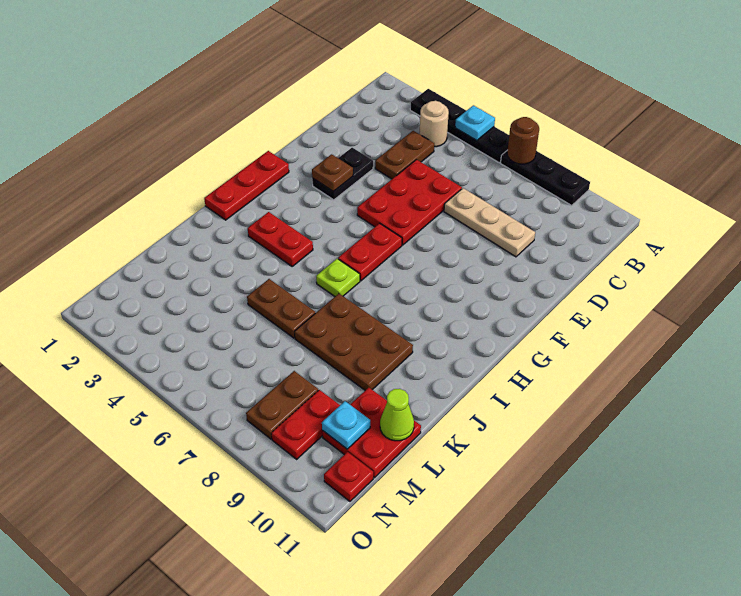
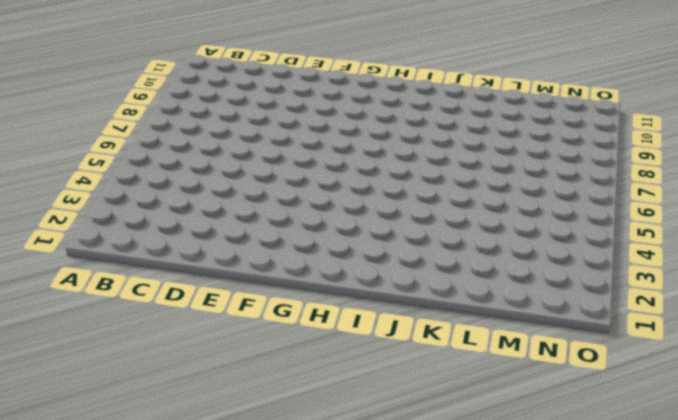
none -> black plate A3:A6 level 1
none -> black plate A7:A9 level 1
none -> tan round brick B4 level 1

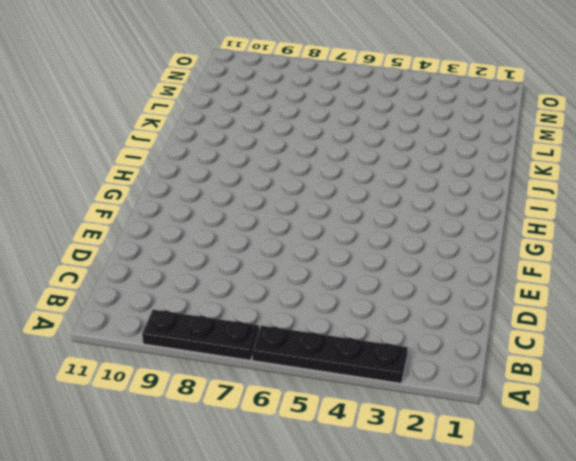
none -> tan round brick B4 level 1
none -> brown plate C4:D4 level 1
none -> red plate D5:F6 level 1

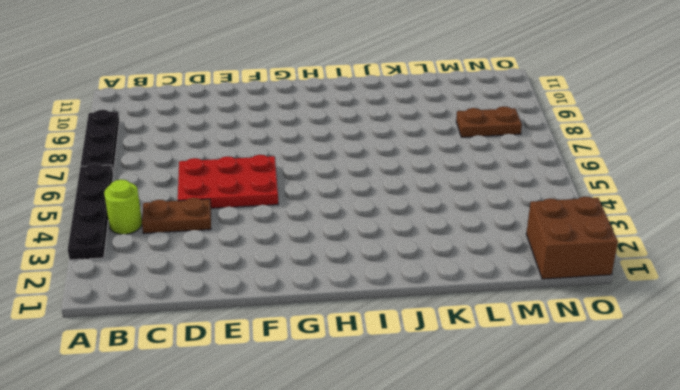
lime round brick B4 level 1 -> tan round brick B4 level 1
brown brick N1:O2 level 1 -> none
none -> tan plate D7:D9 level 1
none -> black plate E3:F3 level 1
none -> red plate G1:I1 level 1

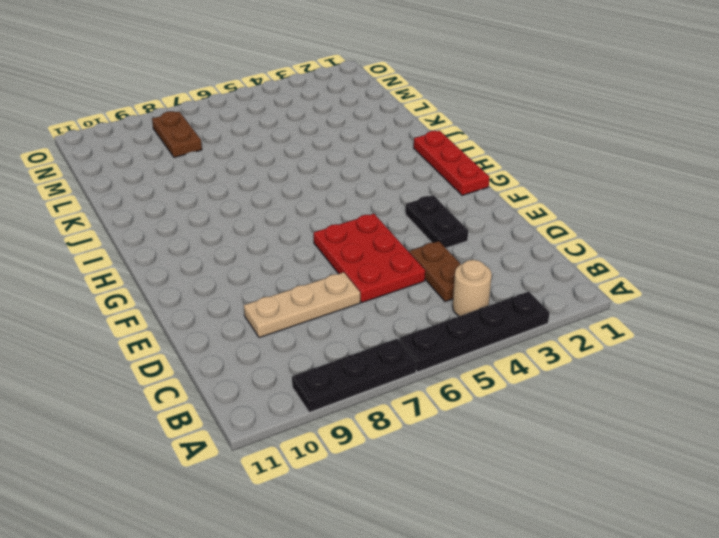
none -> red plate G6:H6 level 1
none -> red plate I3:I4 level 1
none -> lime plate I6 level 1

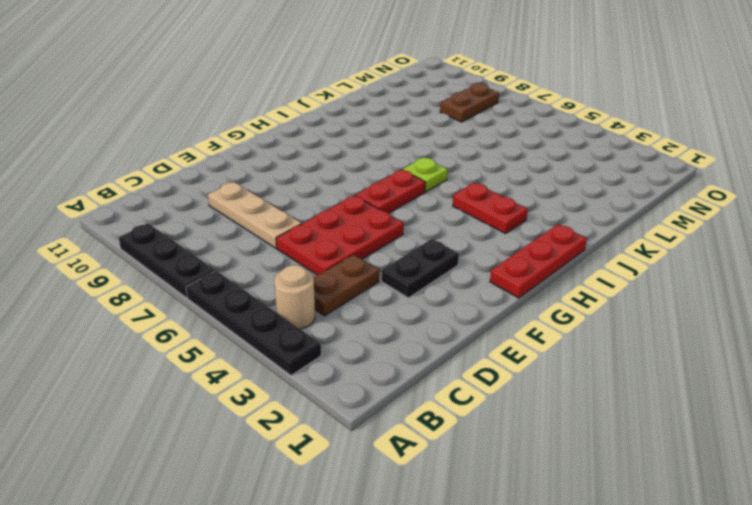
none -> brown plate J7:K9 level 1
none -> brown plate K5:K6 level 1
none -> red plate L10:M11 level 1

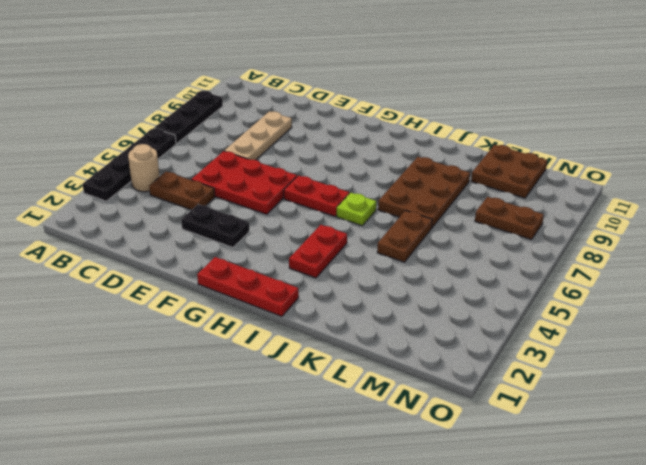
brown plate L10:M11 level 1 -> red plate L10:M11 level 1
none -> red plate M9:N9 level 1
none -> red plate N11 level 1
none -> cyan plate A5 level 2

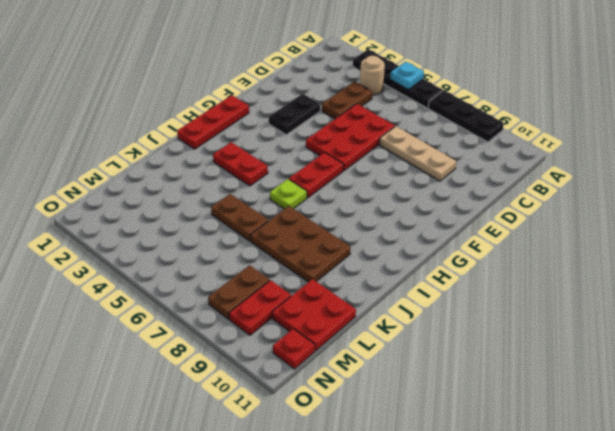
none -> brown round brick A7 level 2
none -> brown plate F3 level 2
none -> lime cone L11 level 2

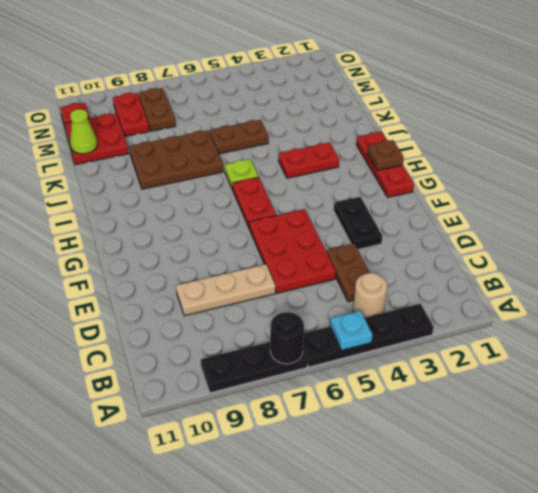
black round brick A7 level 2 -> brown round brick A7 level 2
brown plate H1 level 2 -> brown plate F3 level 2
none -> cyan plate M10 level 2

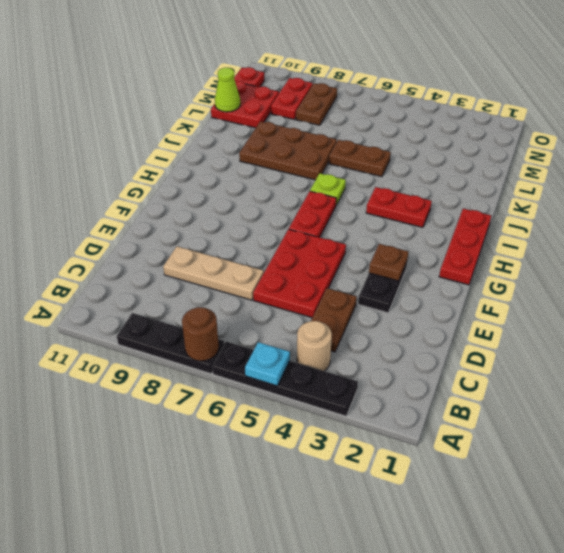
none -> cyan plate M10 level 2

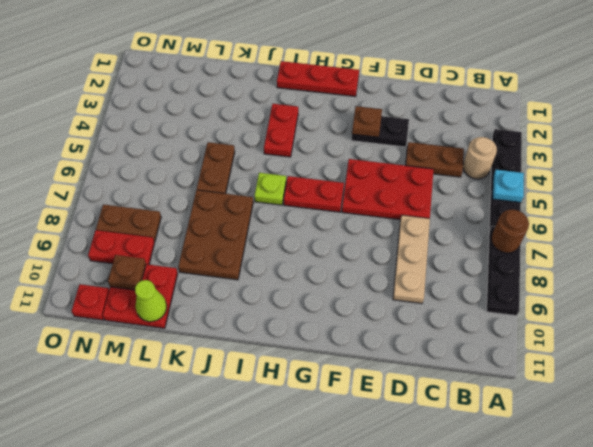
brown plate M10 level 2 -> cyan plate M10 level 2

